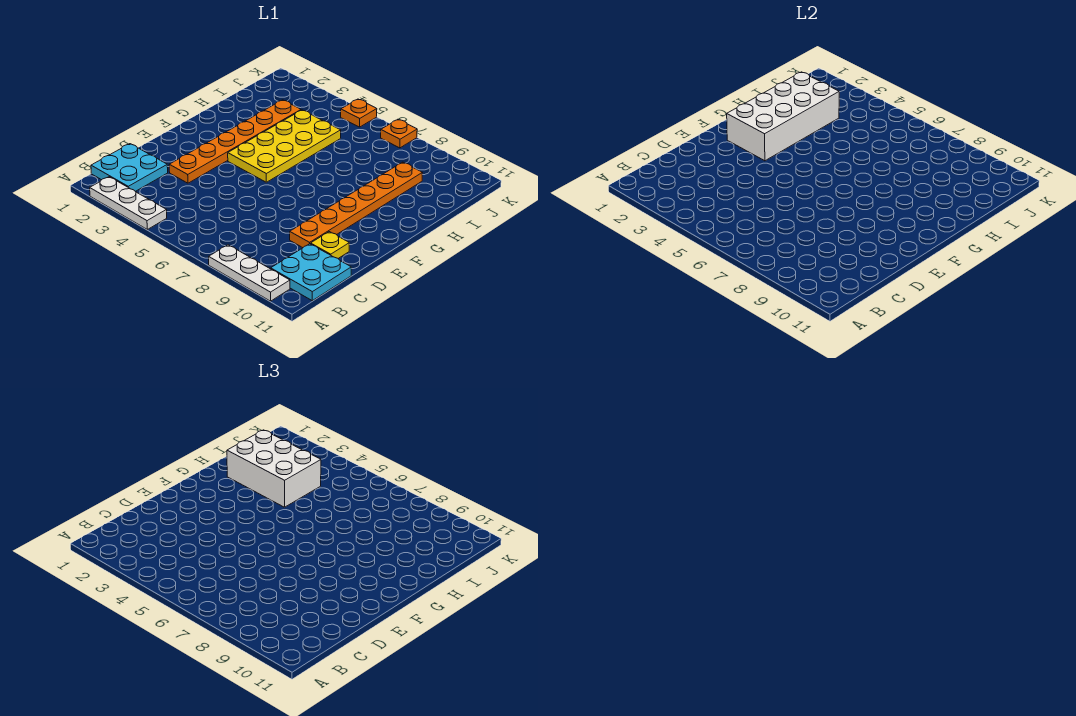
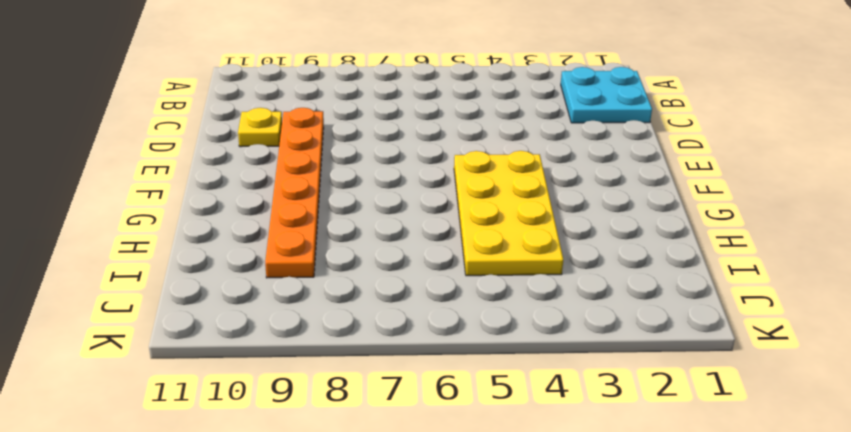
none -> white plate A2:A4 level 1
none -> white plate A8:A10 level 1
none -> cyan plate B10:C11 level 1

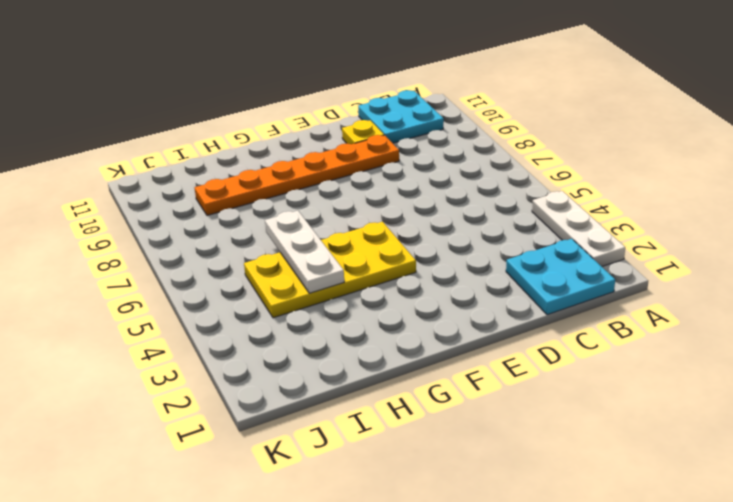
white plate H4:H6 level 2 -> white plate A8:A10 level 1
none -> orange plate D3:I3 level 1
none -> orange plate K5 level 1
none -> orange plate K7 level 1

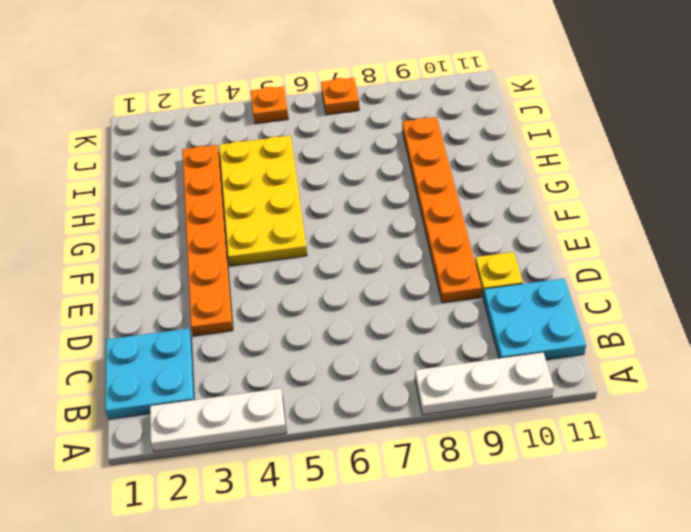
none -> white brick F2:I3 level 2
none -> white brick H2:I4 level 3

